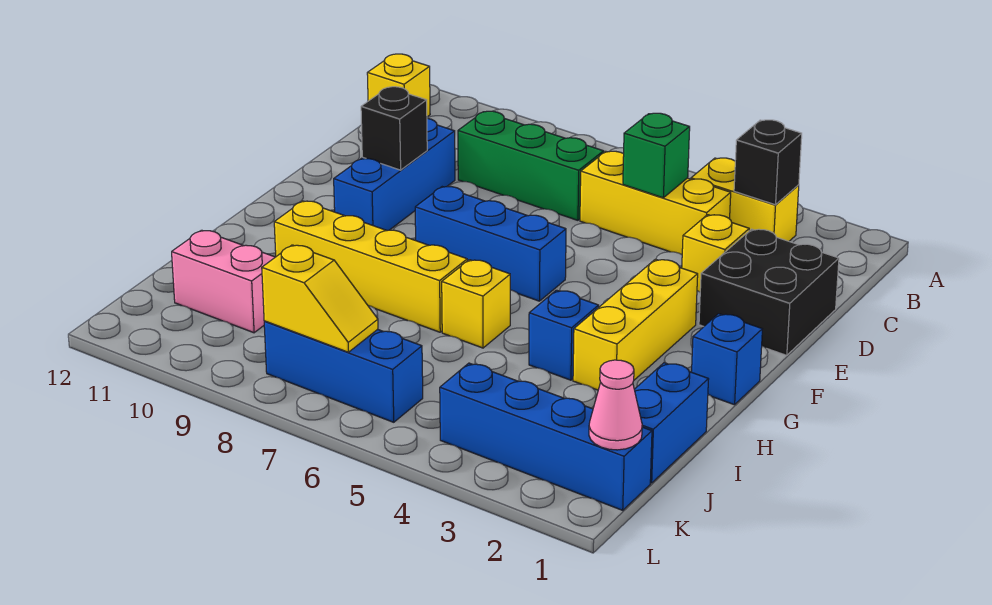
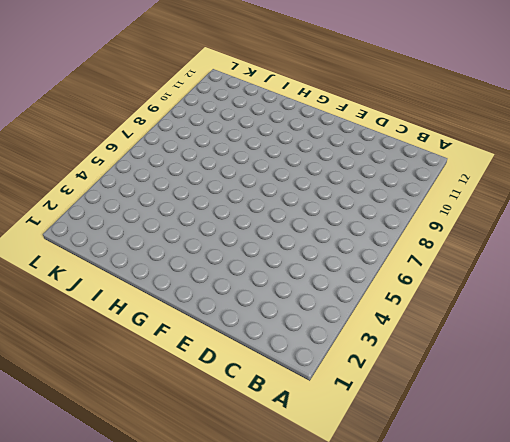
none -> yellow brick B3:B4 level 1
none -> yellow brick B12 level 1
none -> yellow brick C4:C6 level 1

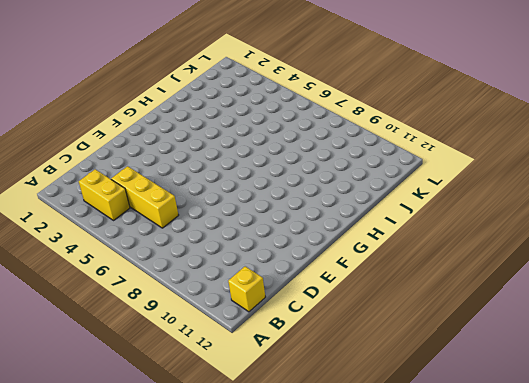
none -> green brick C7:C9 level 1
none -> black brick D1:E2 level 1
none -> yellow brick D3 level 1

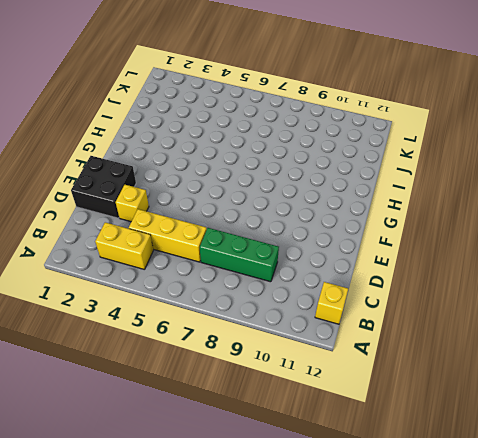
none -> blue brick D10:F10 level 1
none -> yellow brick F3:H3 level 1
none -> blue brick F6:F8 level 1

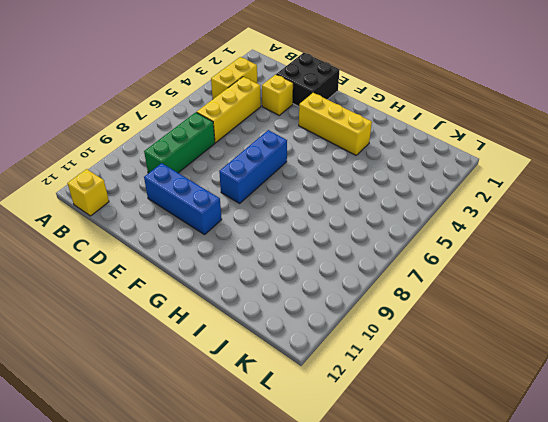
none -> blue brick G1 level 1
none -> blue brick H4 level 1
none -> yellow brick H6 level 1

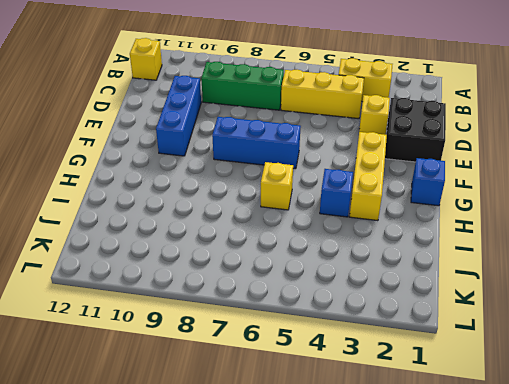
none -> yellow brick H7:H10 level 1
none -> blue brick I1:J1 level 1
none -> pink brick J10:J11 level 1

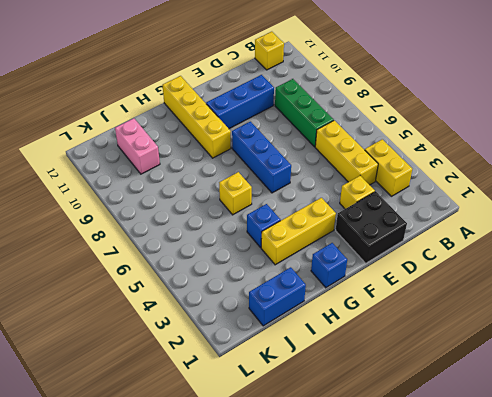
yellow brick G9:G12 level 1 -> yellow brick H7:H10 level 1
none -> blue brick K1:K4 level 1
none -> blue brick K6:K8 level 1
none -> black brick B3 level 2

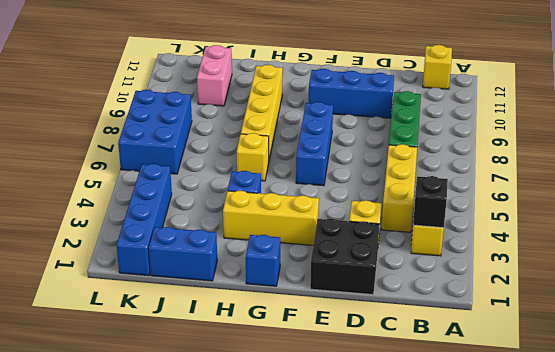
blue brick K6:L8 level 1 -> blue brick K6:K8 level 1
none -> green brick C5 level 2
none -> black brick E10 level 2
none -> pink cone K1 level 2

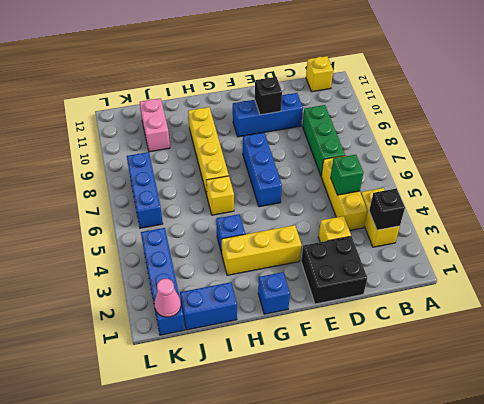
none -> yellow slope K7:K8 level 2 top 8

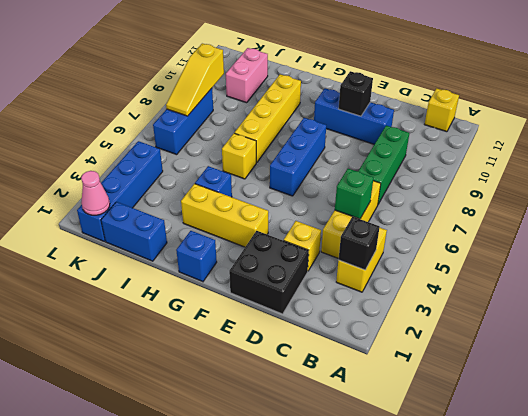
yellow slope K7:K9 level 2 top 9 -> yellow slope K7:K8 level 2 top 8

